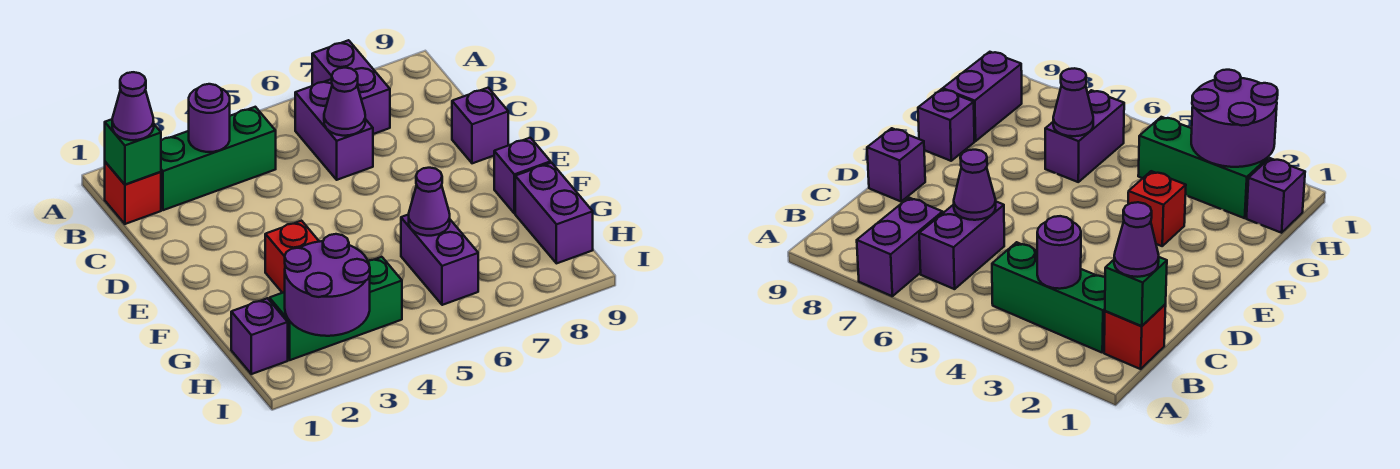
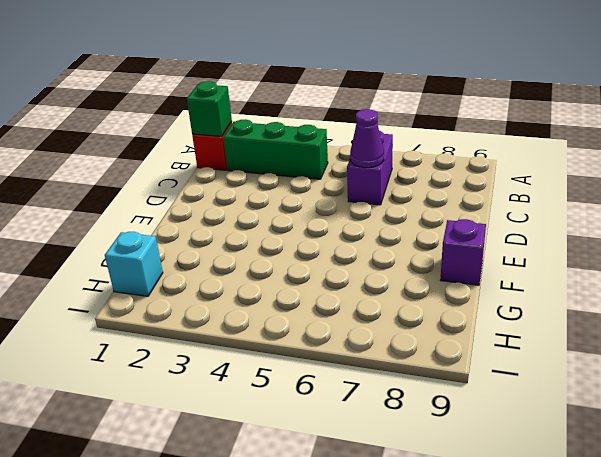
cyan brick H1 level 1 -> purple brick H1 level 1
none -> purple brick A7:B7 level 1
none -> purple brick D9 level 1
none -> red brick F3 level 1

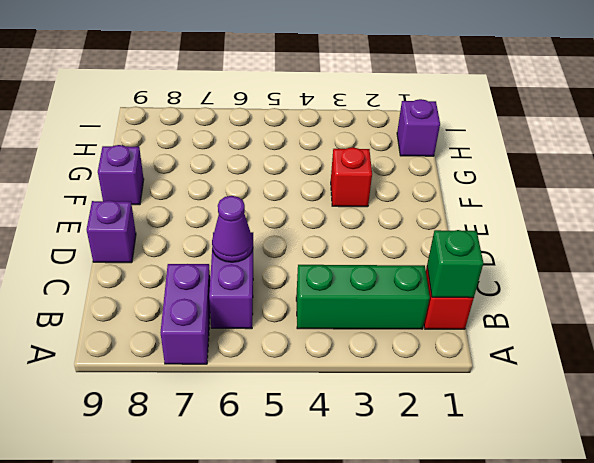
none -> purple brick G6:H6 level 1
none -> purple brick G9:H9 level 1
none -> green brick H2:H4 level 1

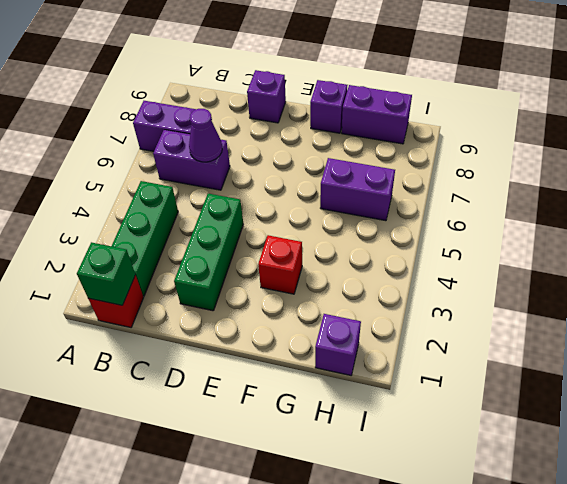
green brick D2:D4 level 1 -> green brick H2:H4 level 1
none -> purple round brick B3 level 2
none -> purple cone G6 level 2
none -> purple round brick H2:I3 level 2

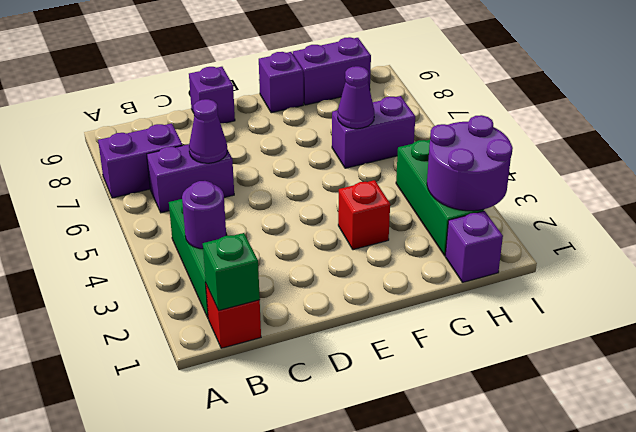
none -> purple cone B1 level 3

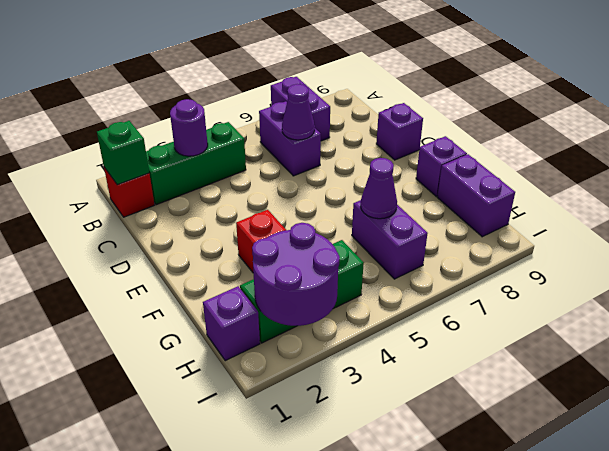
none -> purple cone B1 level 3

